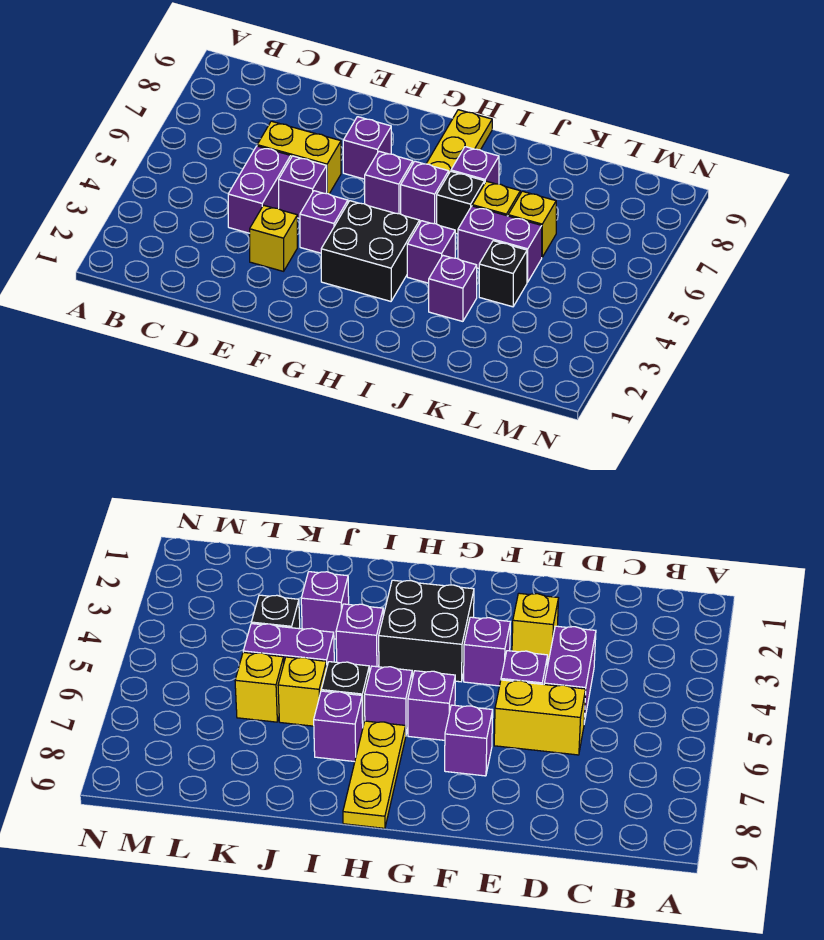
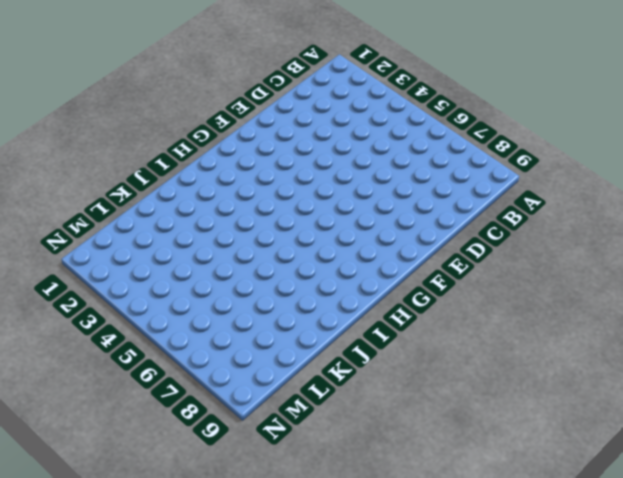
none -> purple brick D4:D5 level 1
none -> yellow brick D6:E6 level 1
none -> yellow brick E3 level 1

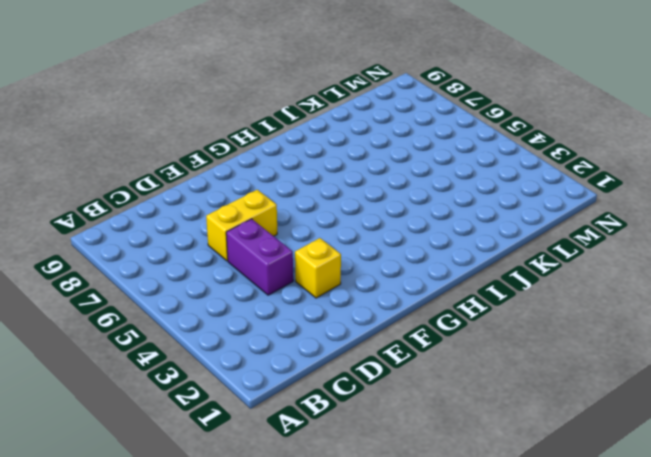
none -> purple brick E5 level 1
none -> purple brick F4 level 1
none -> purple brick F7 level 1

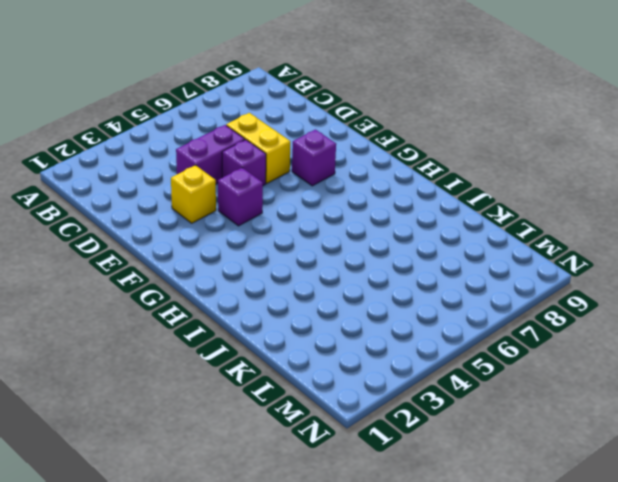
none -> black brick G3:H4 level 1
none -> purple brick G6 level 1
none -> purple brick H6 level 1

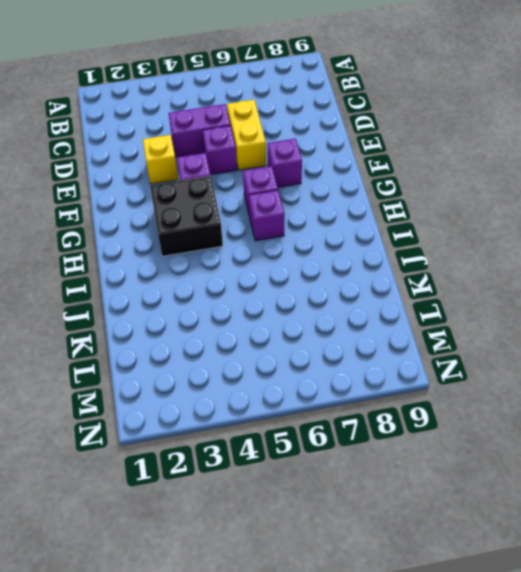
none -> yellow plate H7:H9 level 1
none -> purple brick I4 level 1
none -> black brick I6 level 1

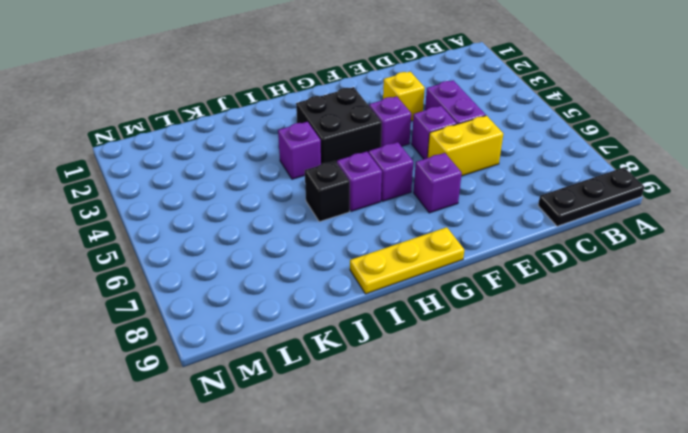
black plate A9:C9 level 1 -> none
yellow plate G9:I9 level 1 -> yellow plate H7:H9 level 1
none -> purple brick I7 level 1
none -> purple brick J3 level 1
none -> purple brick J5:K5 level 1

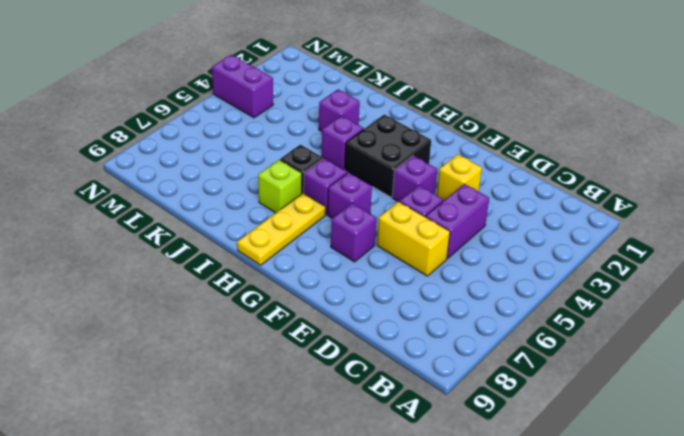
lime brick I7 level 1 -> purple brick I7 level 1
purple brick M4:N4 level 1 -> purple brick J5:K5 level 1
none -> yellow brick J6 level 1
none -> black brick K4 level 1
none -> yellow brick K6 level 1

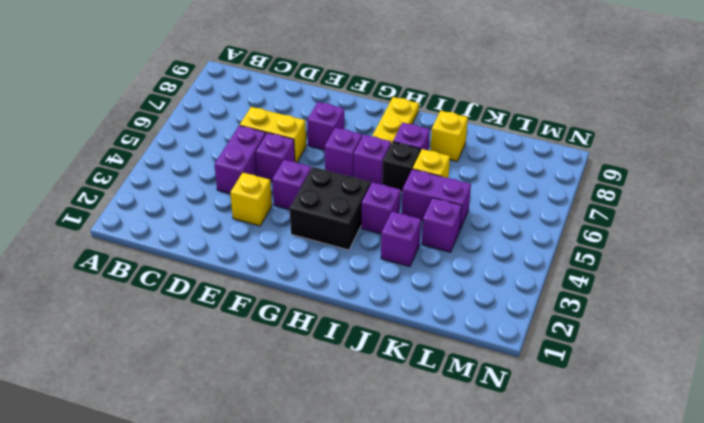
yellow brick J8 level 1 -> yellow brick K6 level 1
purple brick K4 level 1 -> black brick K4 level 1

